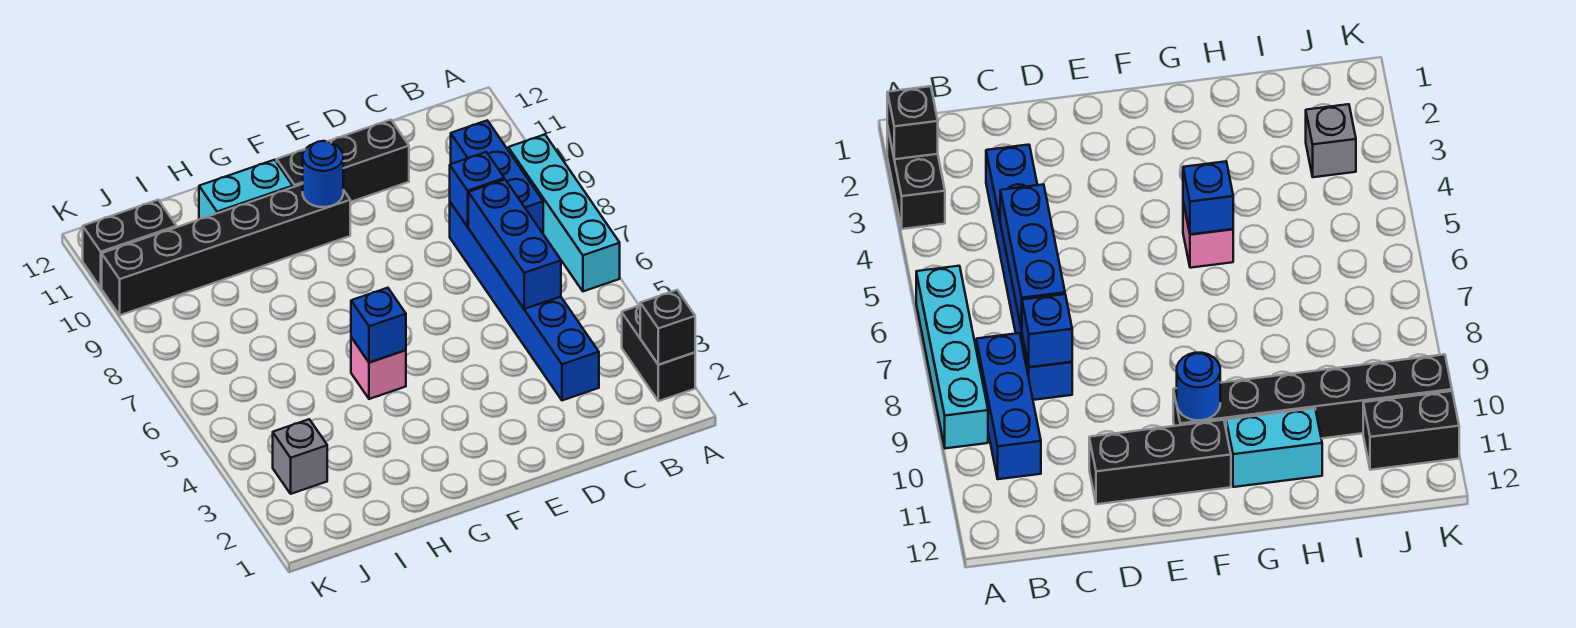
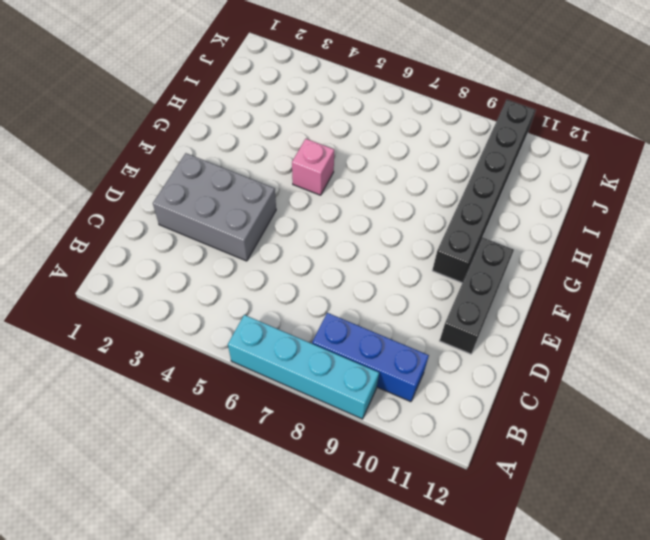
grey brick D2:E4 level 1 -> none
none -> black brick A2:A3 level 1
none -> blue brick C3:C8 level 1
none -> cyan brick G11:H11 level 1

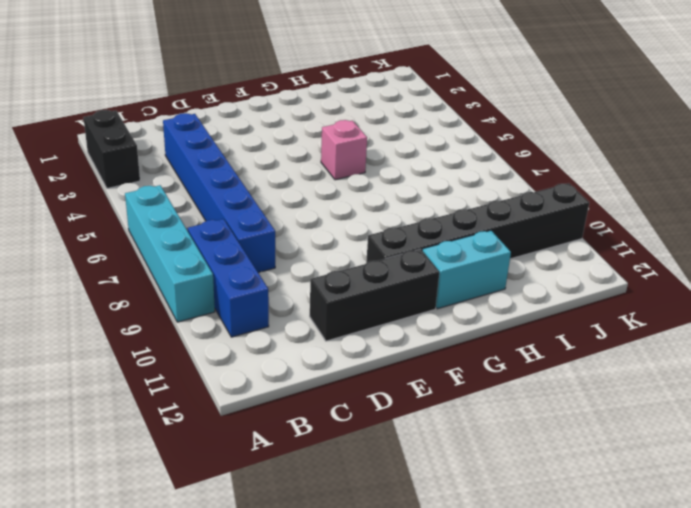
none -> grey brick J3 level 1
none -> black brick J11:K11 level 1
none -> black brick A2 level 2

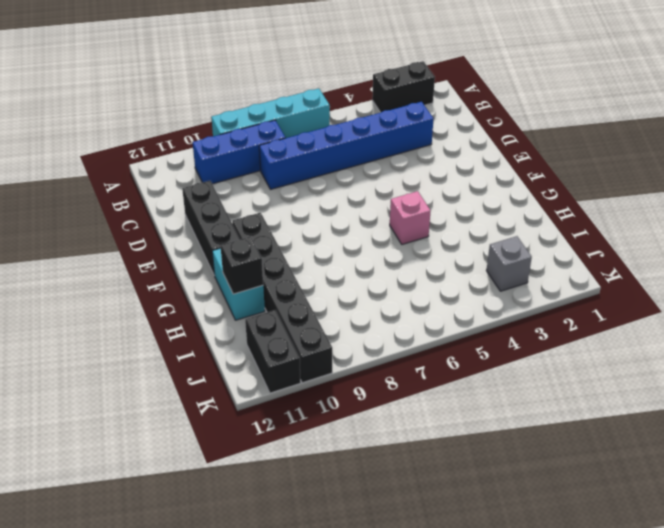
black brick H11 level 2 -> black brick A2 level 2
none -> blue brick C5:C7 level 2
none -> blue brick C8 level 2
none -> blue round brick F10 level 2

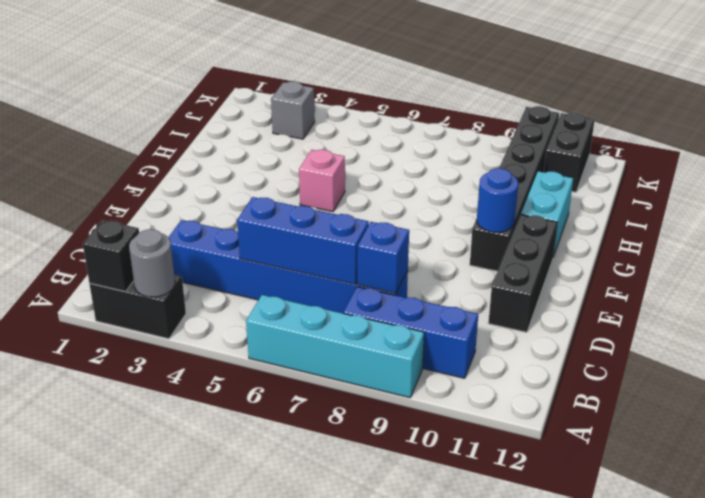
grey round brick A3 level 2 -> none
none -> blue brick G5 level 2

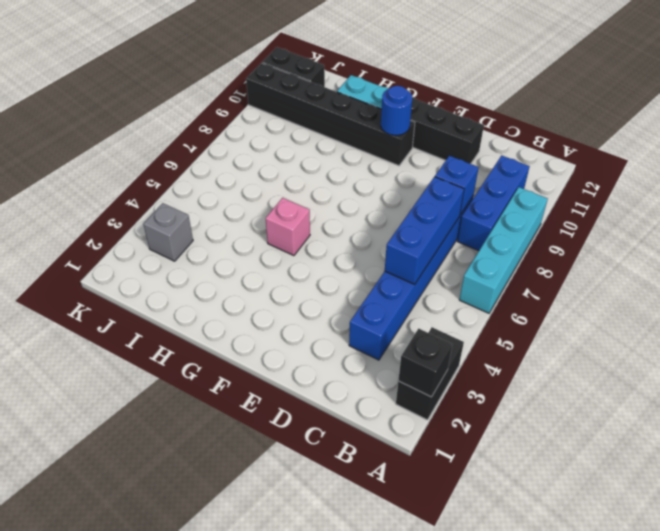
none -> blue brick G5 level 2

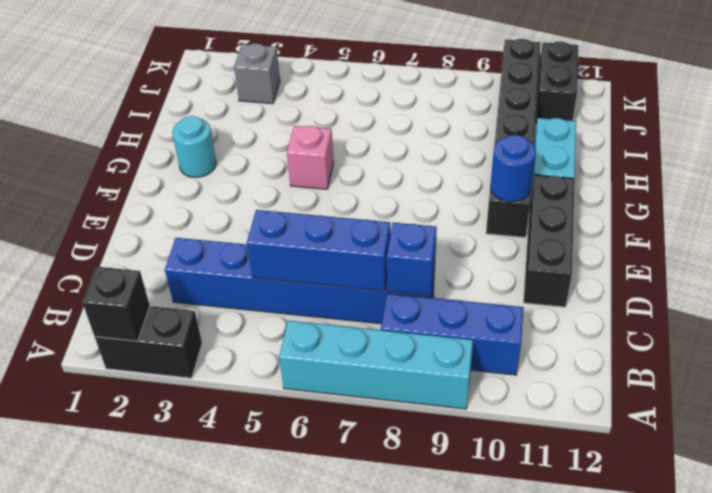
cyan round brick G2 level 1 -> none
none -> blue brick G5 level 2

